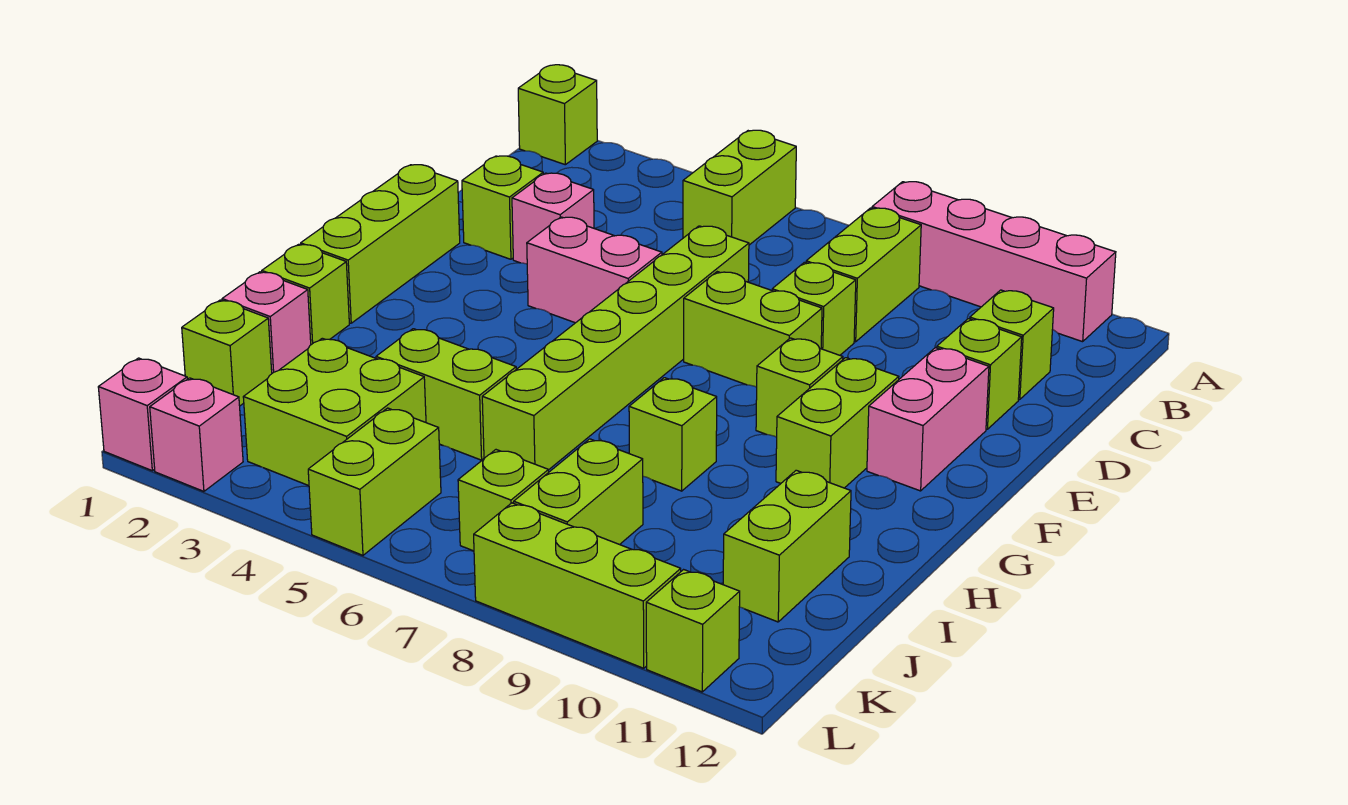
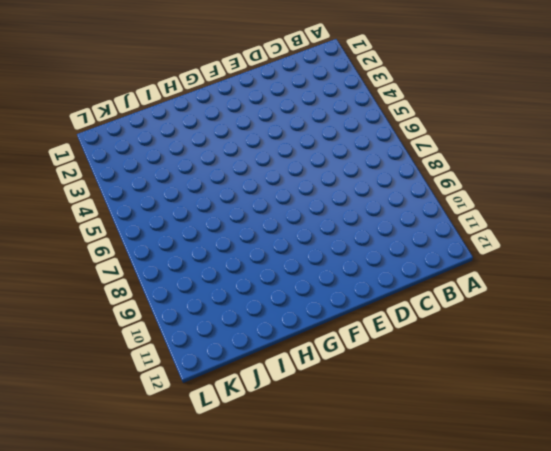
none -> lime brick A1 level 1
none -> lime brick A5:B5 level 1
none -> pink brick A8:A11 level 1
none -> lime brick B8:C8 level 1

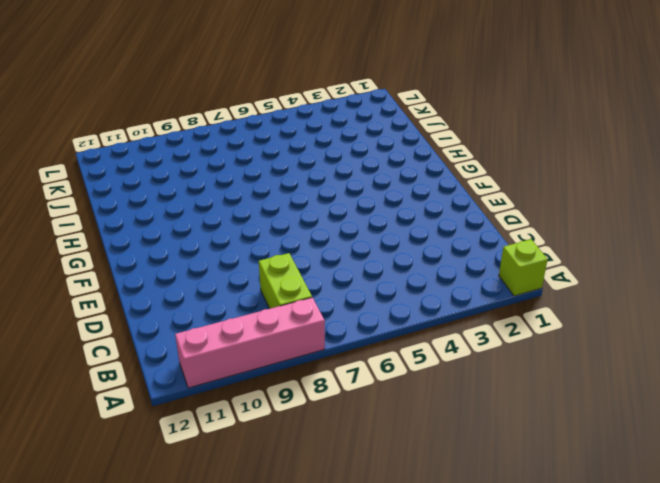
none -> lime brick A5:B5 level 1
none -> lime brick C11 level 1
none -> lime brick D2 level 1
none -> pink brick D3 level 1

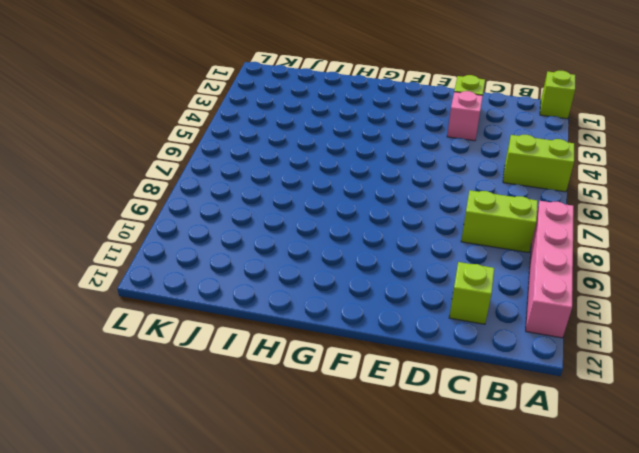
none -> lime brick D6:I6 level 1
none -> lime brick D8 level 1
none -> lime brick D11 level 1
none -> lime brick E1:G1 level 1

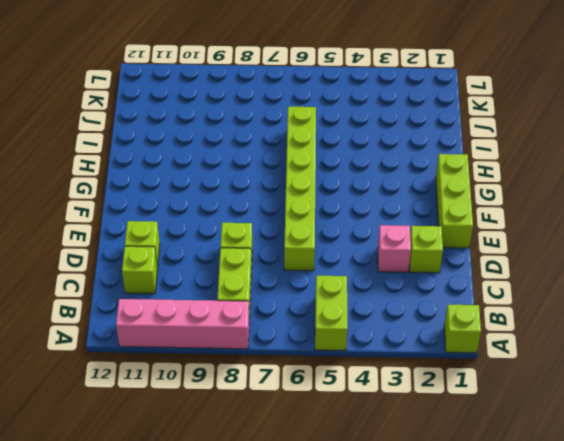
none -> pink brick E4:E5 level 1
none -> lime brick E7:E8 level 1
none -> pink brick E11:F11 level 1
none -> lime brick F9 level 1

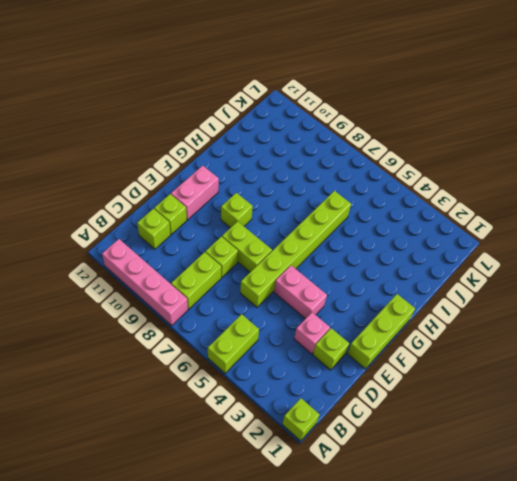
none -> lime brick F10:G10 level 1
none -> lime brick H1 level 1
none -> lime brick H8 level 1
none -> pink brick I1 level 1

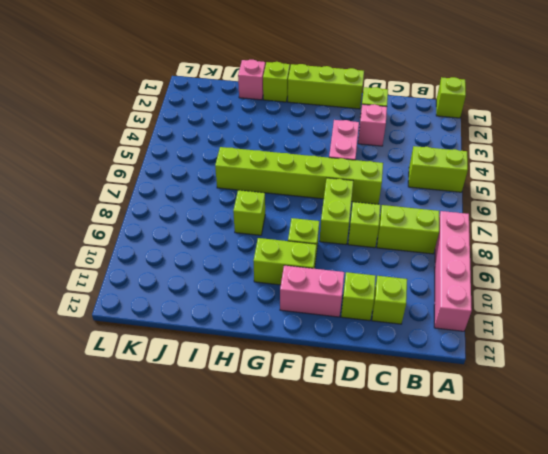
none -> lime brick I4:I5 level 1
none -> lime brick I11:J11 level 1
none -> lime brick J1 level 1
none -> lime brick J3:K4 level 1

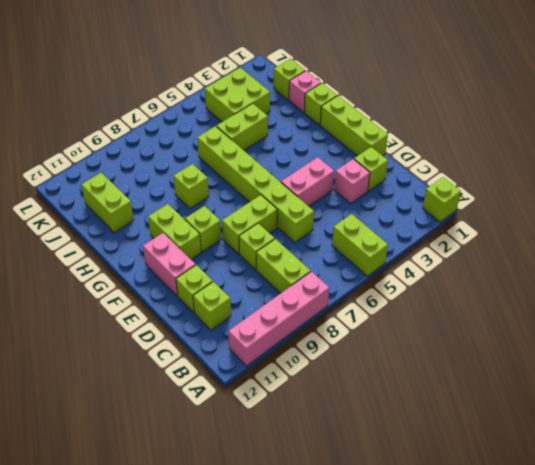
none -> lime brick J8:K8 level 1
none -> lime brick K5:L5 level 1
none -> lime brick K7 level 1
none -> pink brick L1 level 1

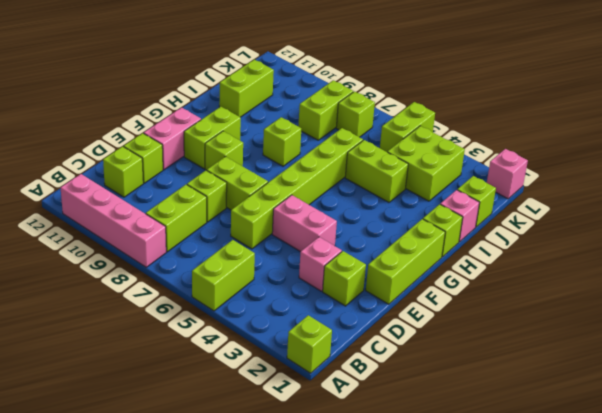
none -> pink brick L2 level 1
none -> lime brick L8:L10 level 1
none -> lime brick L11 level 1

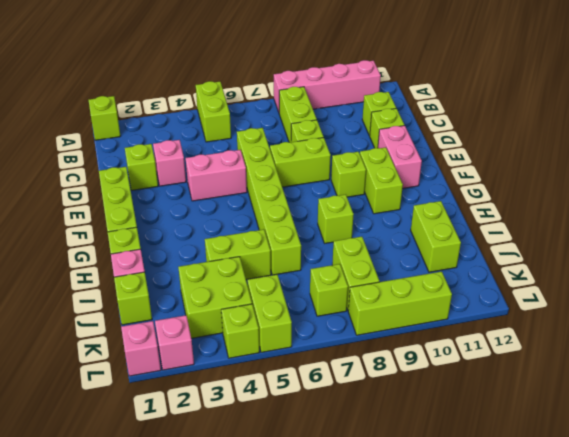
lime brick L4 level 1 -> lime brick L11 level 1

